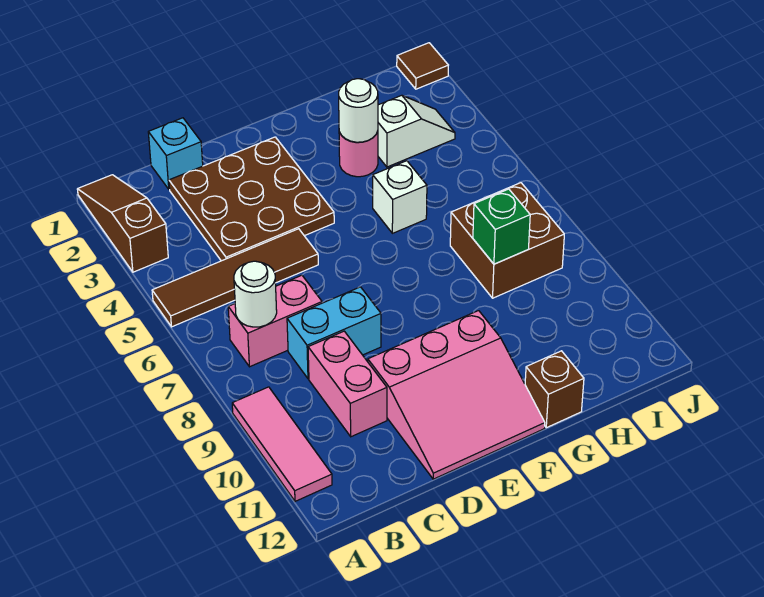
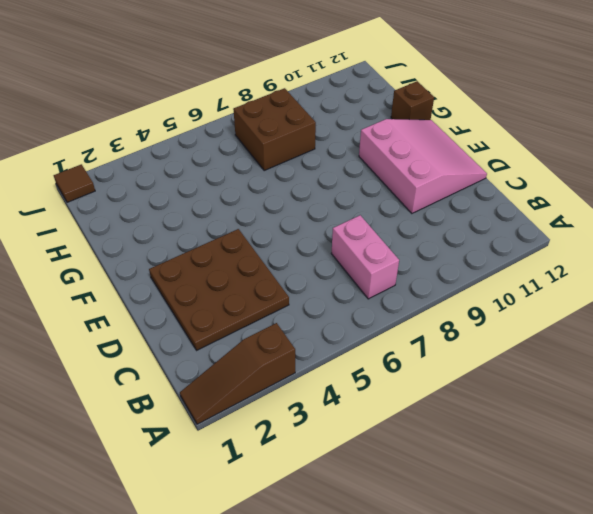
none -> brown tile A5:D5 level 1
none -> pink tile A9:A11 level 1
none -> cyan brick C1 level 1

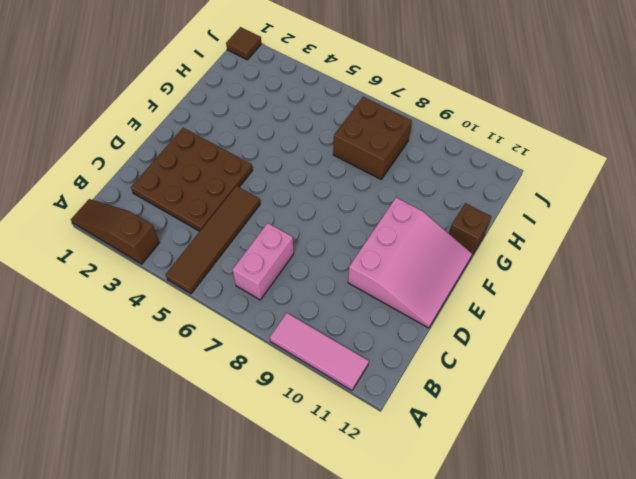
none -> cyan brick C1 level 1
none -> cyan brick C8:D8 level 1
none -> pink brick C9:C10 level 1

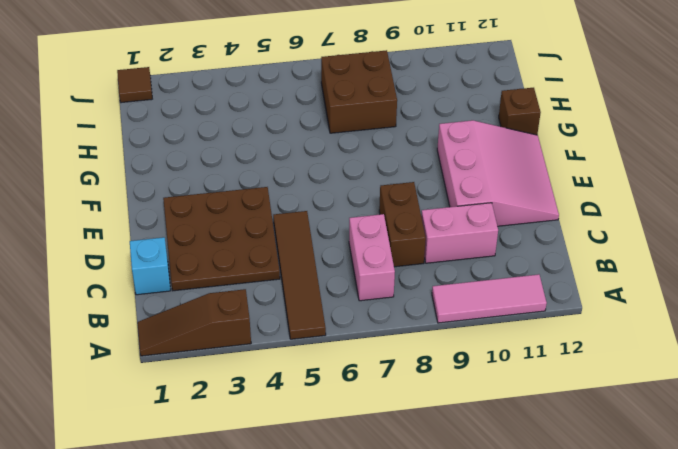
brown brick C8:D8 level 1 -> cyan brick C8:D8 level 1
none -> pink round brick G3 level 1
none -> white brick G5 level 1
none -> white slope H3:I3 level 1 top H

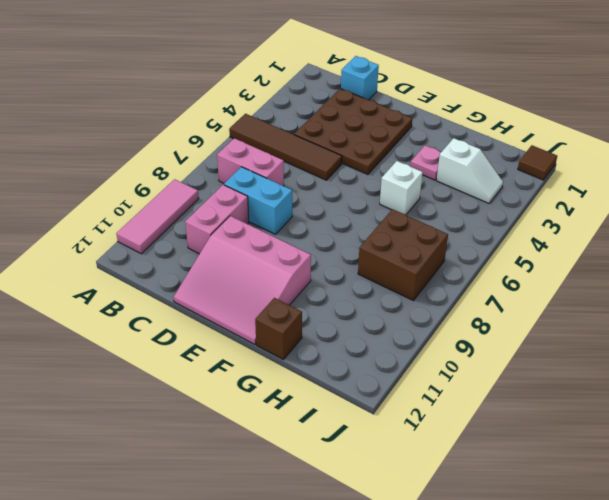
pink plate G3 level 1 -> pink round brick G3 level 1
none -> brown slope A1:A3 level 1 top 3
none -> white round brick B7 level 2
none -> white round brick G3 level 2

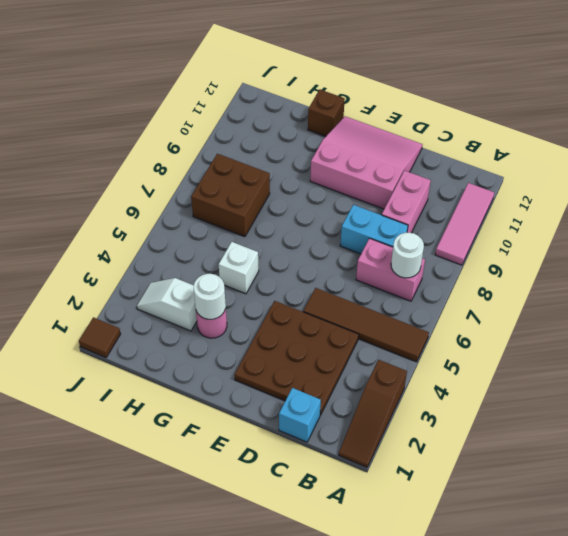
none -> green brick H8 level 2

